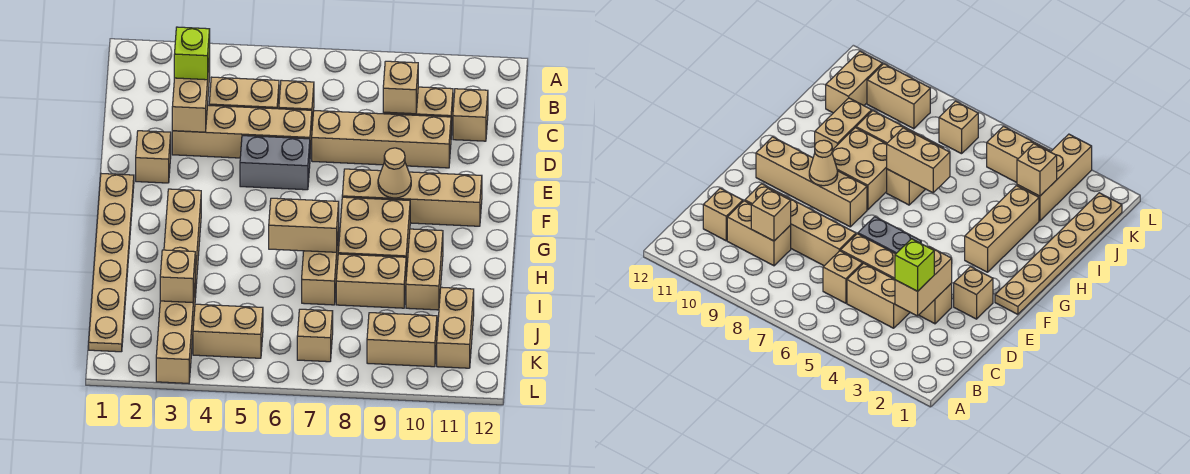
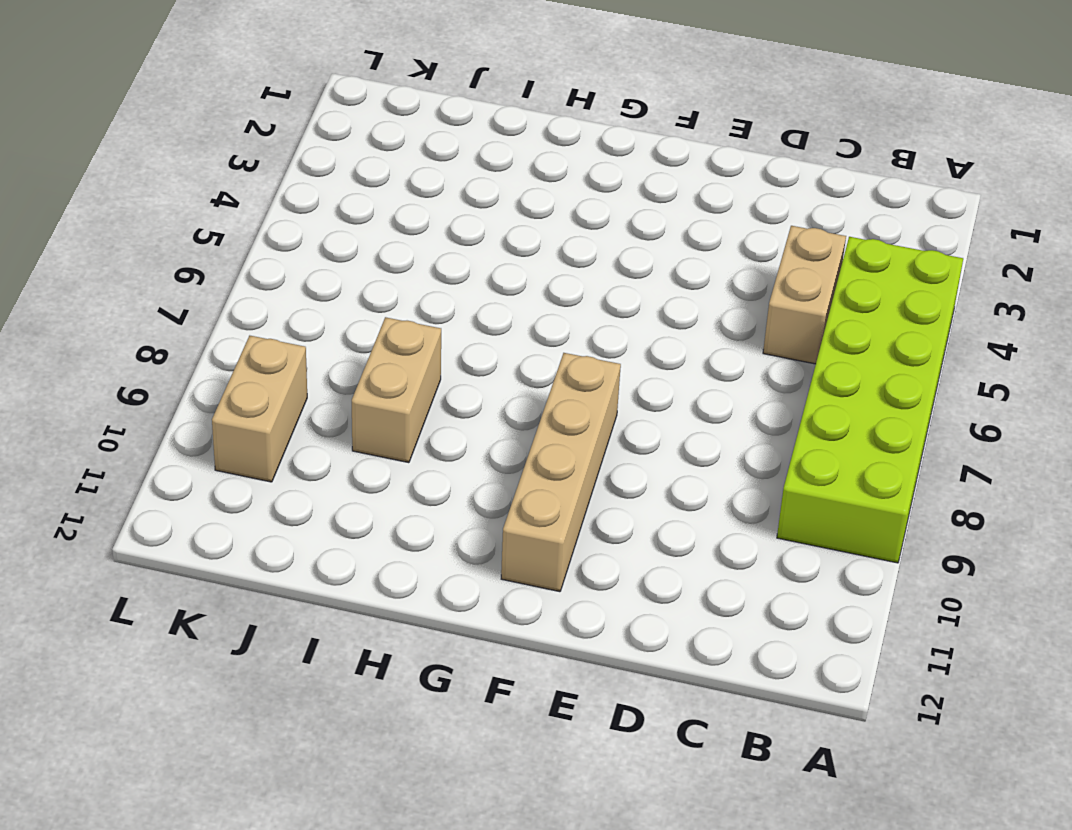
lime brick A4:B9 level 1 -> none
none -> tan brick C6 level 1
none -> tan brick C9:C10 level 1
none -> tan brick C11 level 1

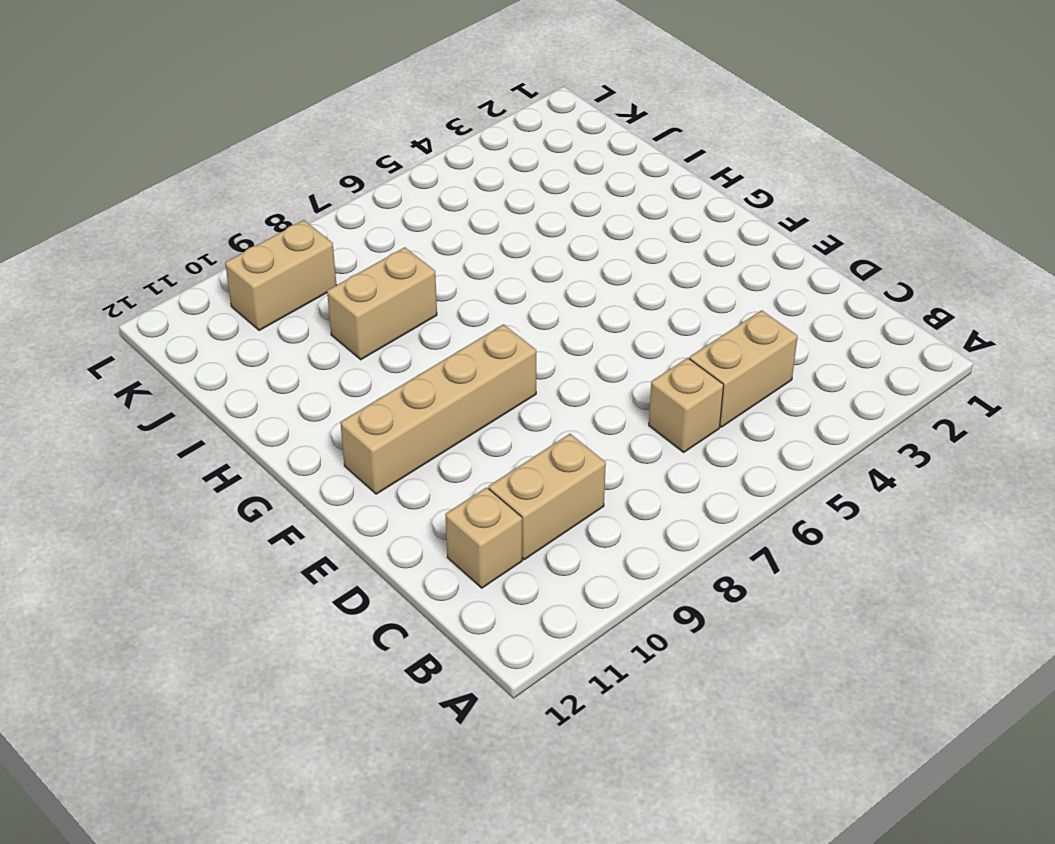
none -> tan brick D3:D6 level 1
none -> tan brick D7:D10 level 1
none -> tan brick E2 level 1

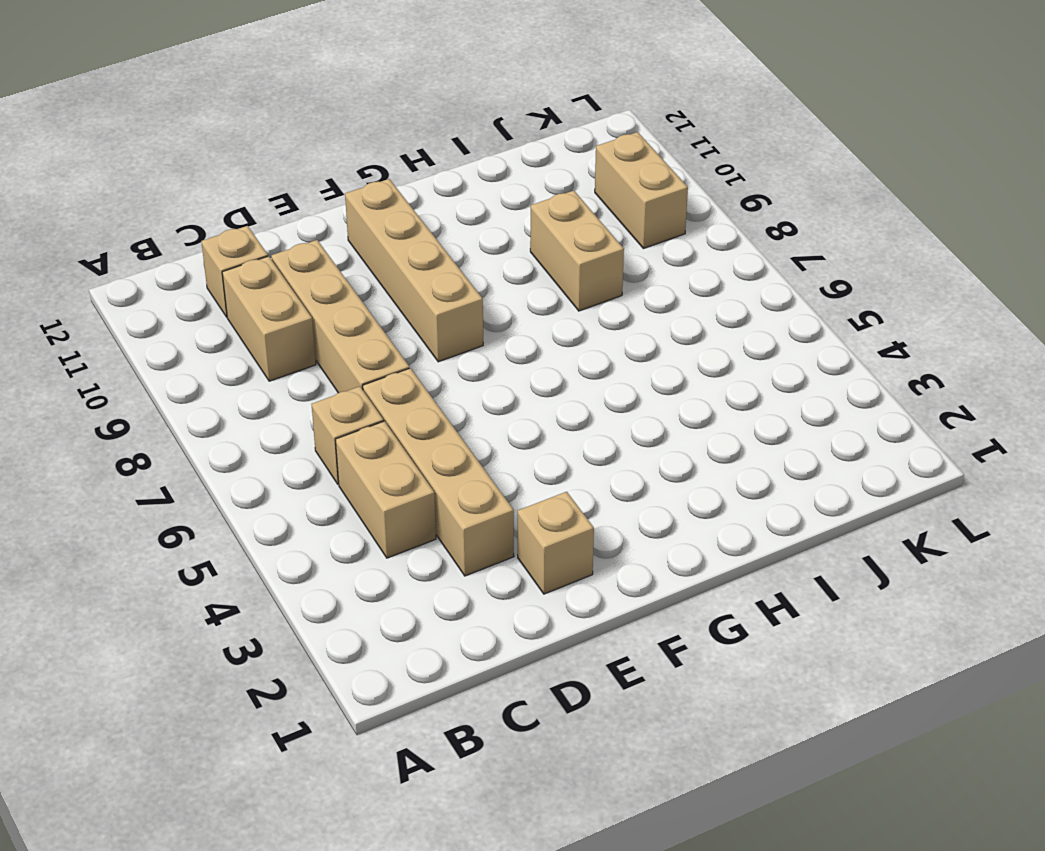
none -> grey brick E5:E6 level 1
none -> tan plate F1:K1 level 1
none -> tan brick G3:I3 level 1

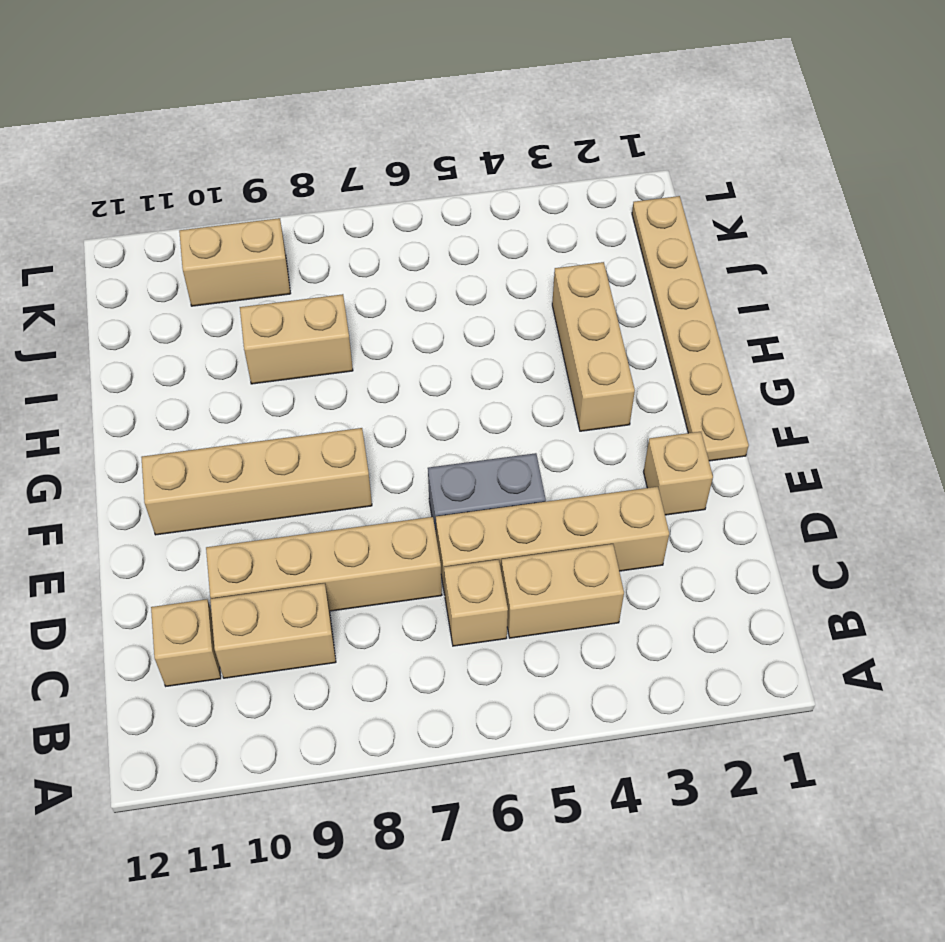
none -> tan brick G8:H9 level 1
none -> tan brick H7:I7 level 1
none -> tan brick H10:I10 level 1

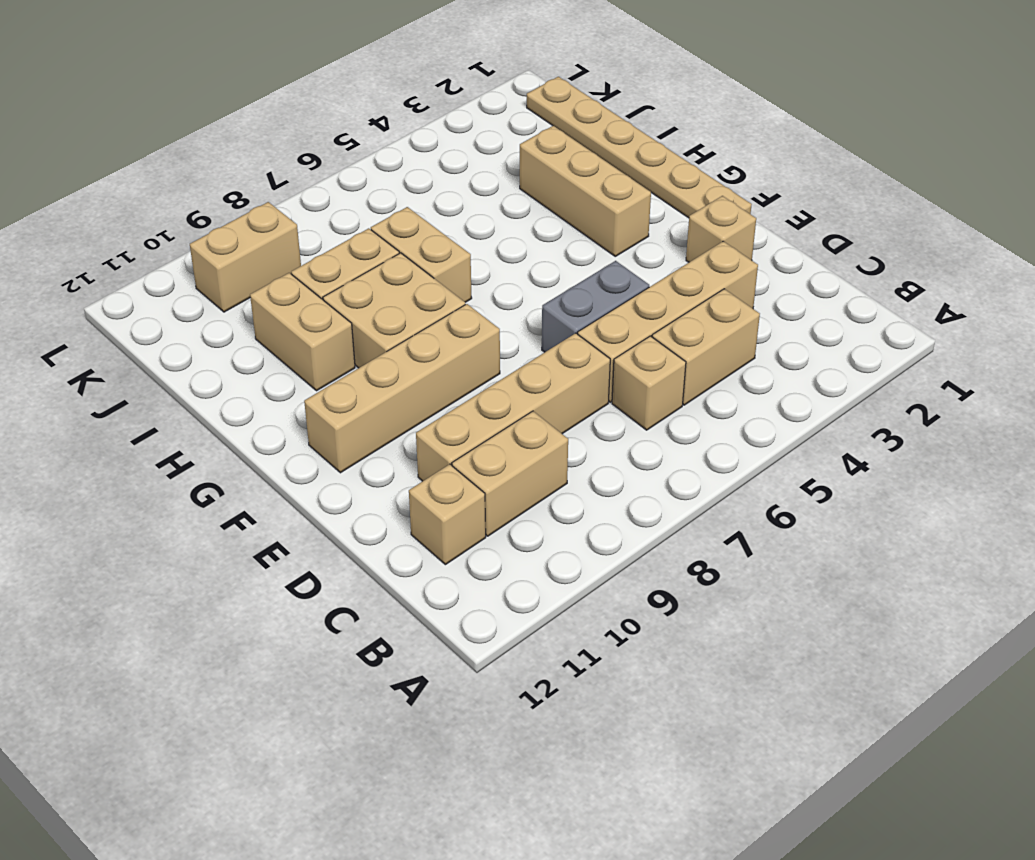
none -> tan brick J3:L3 level 1
none -> tan brick J11:K11 level 1
none -> tan brick K4:K5 level 1

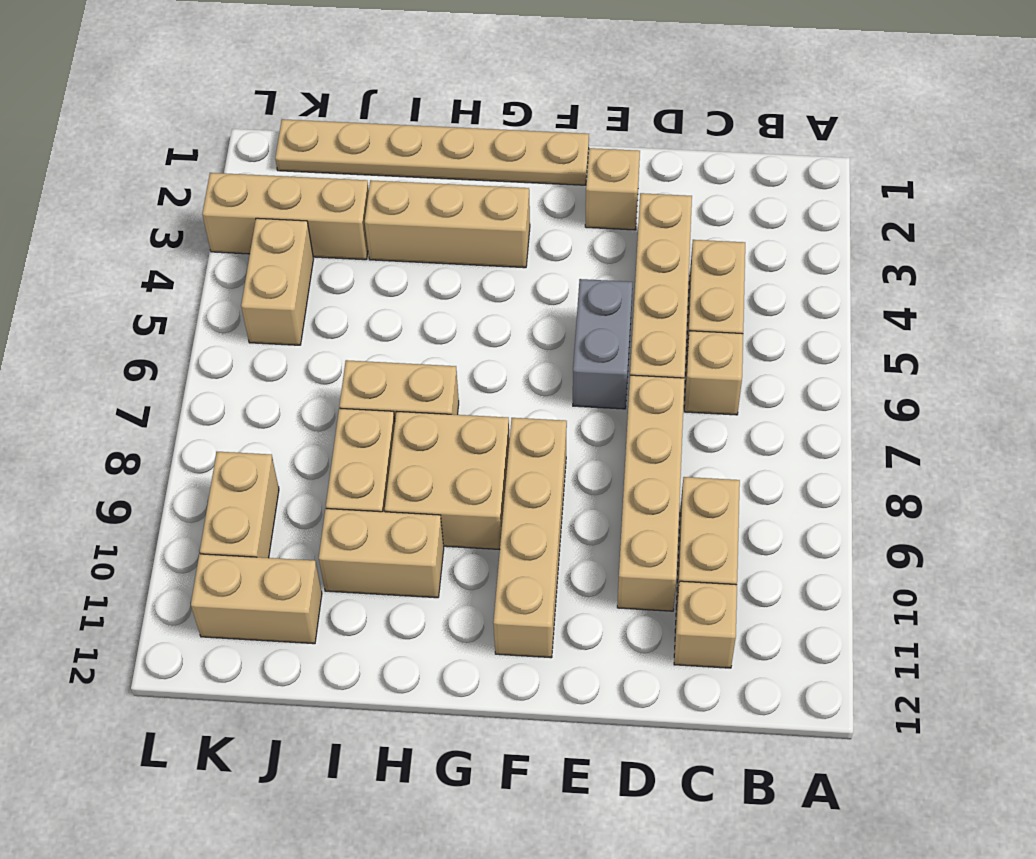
none -> tan brick K7 level 1
none -> tan brick C3:D3 level 2
none -> tan brick C9 level 2

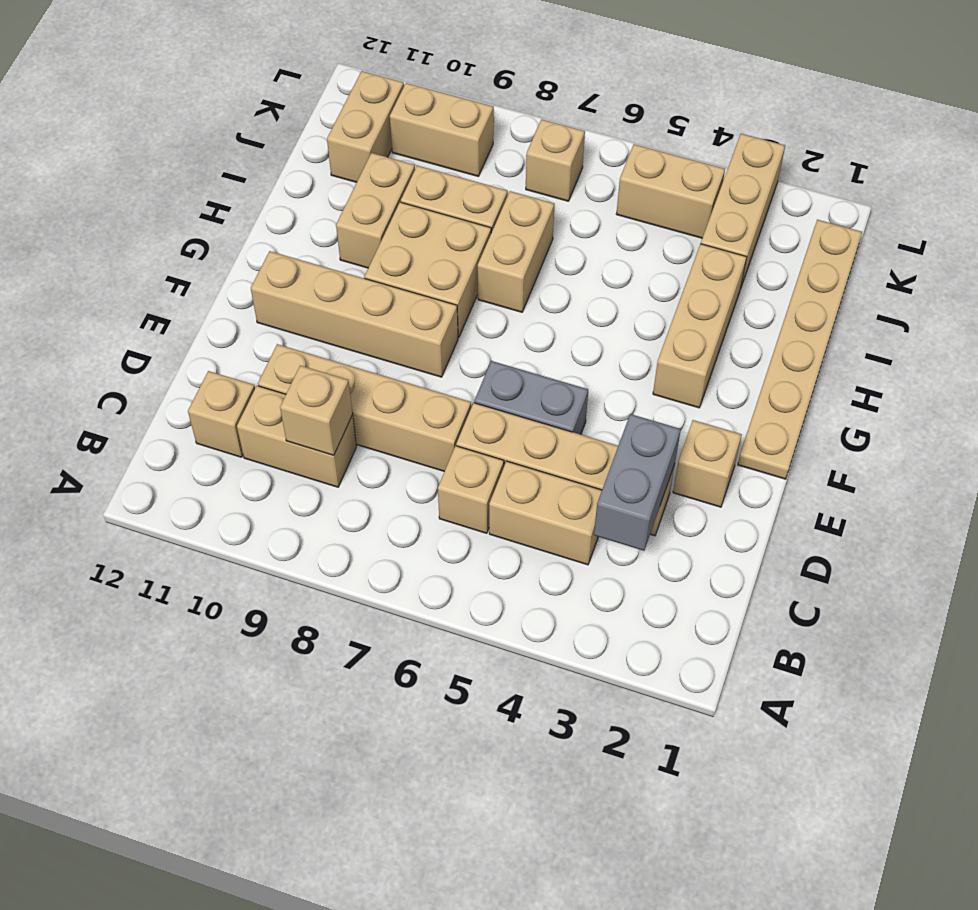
grey brick C3:D3 level 2 -> tan brick C3:D3 level 2
none -> tan cone F9 level 2
none -> tan brick H6:H7 level 2
none -> tan brick J3 level 2

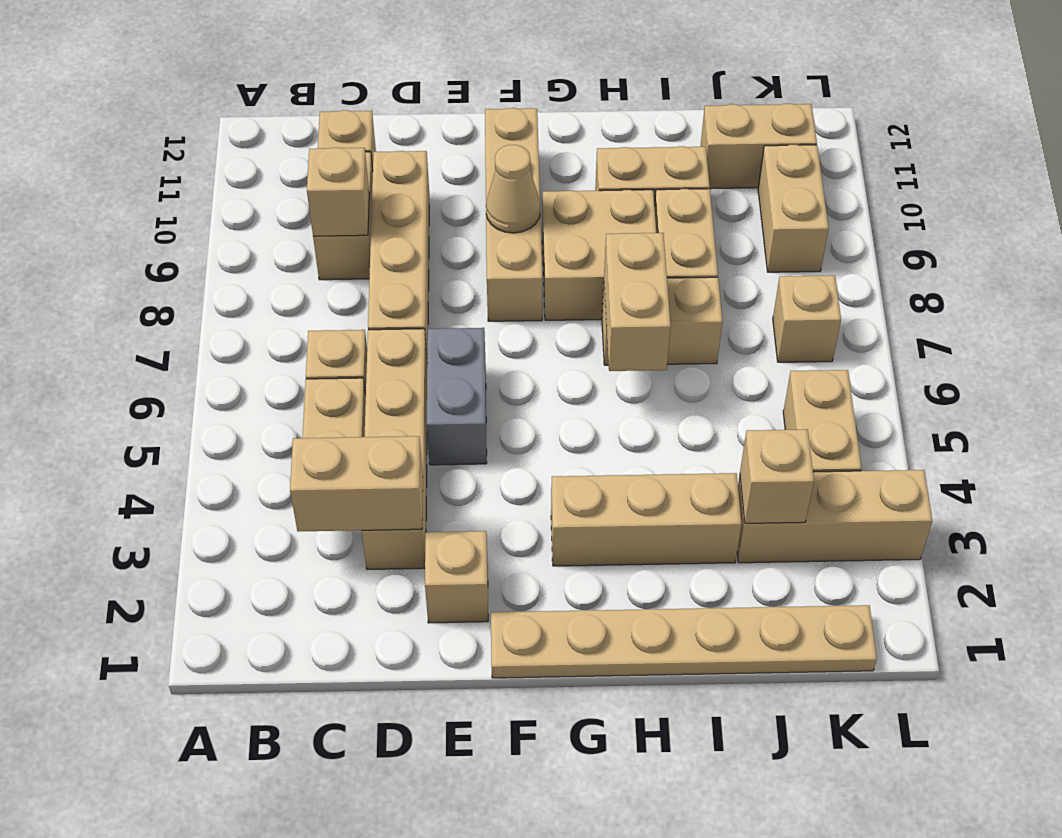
none -> lime brick C3 level 3

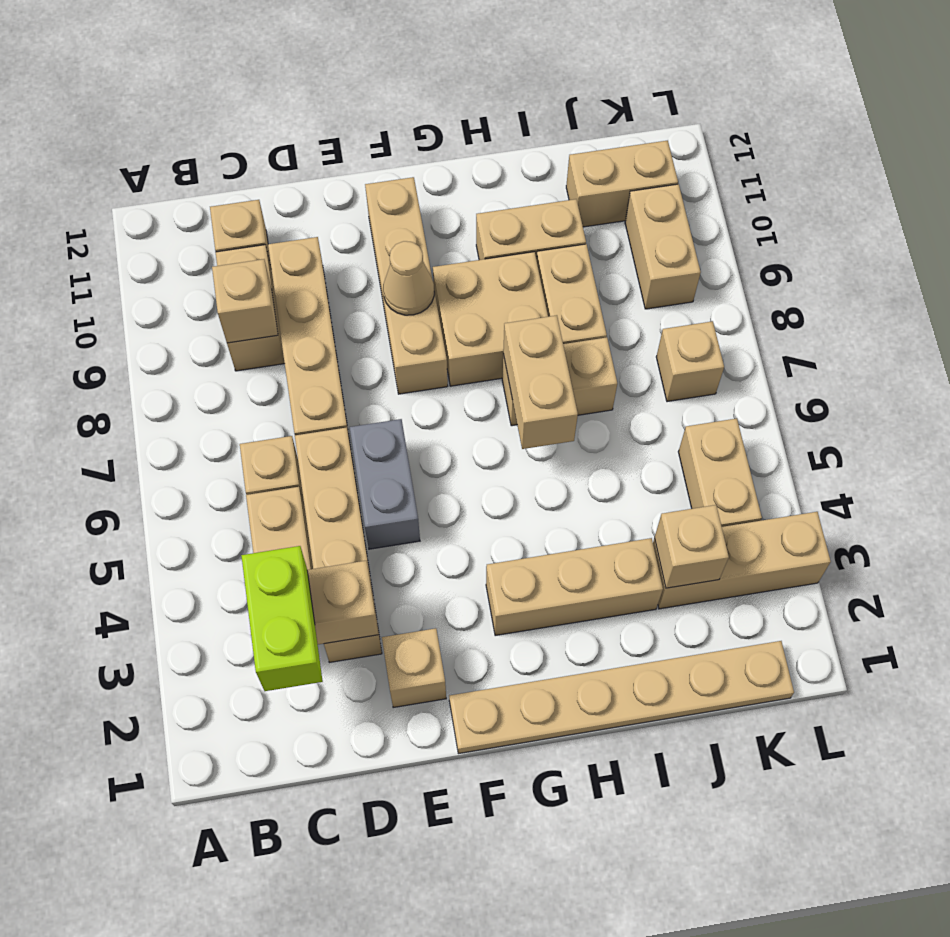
lime brick C2:C3 level 3 -> lime brick C3 level 3

